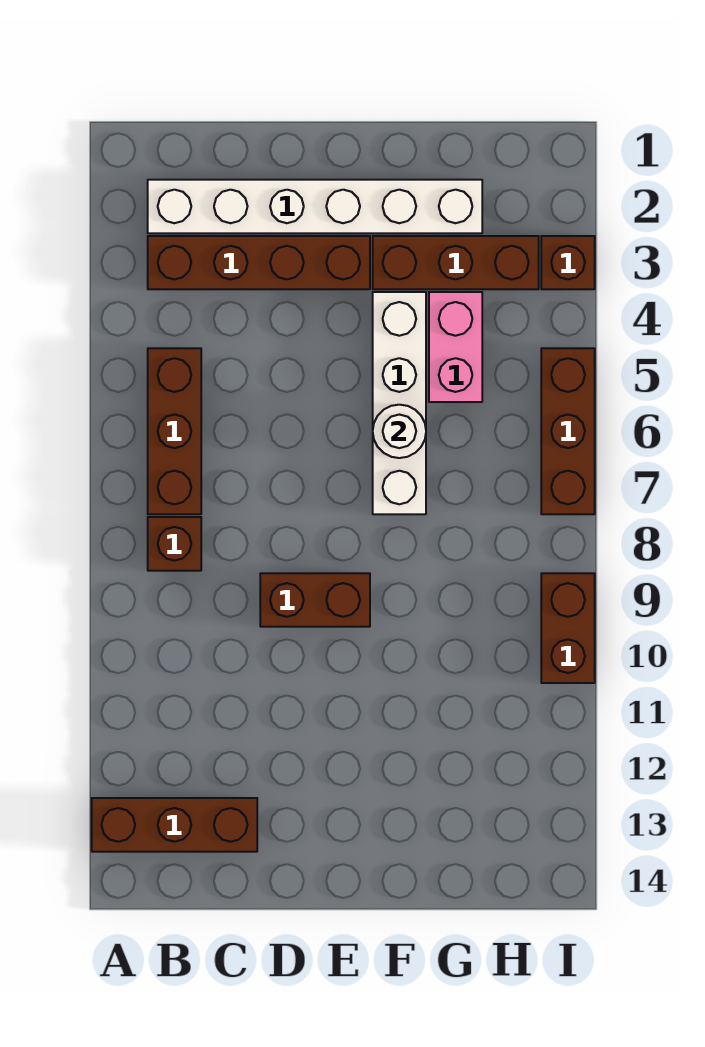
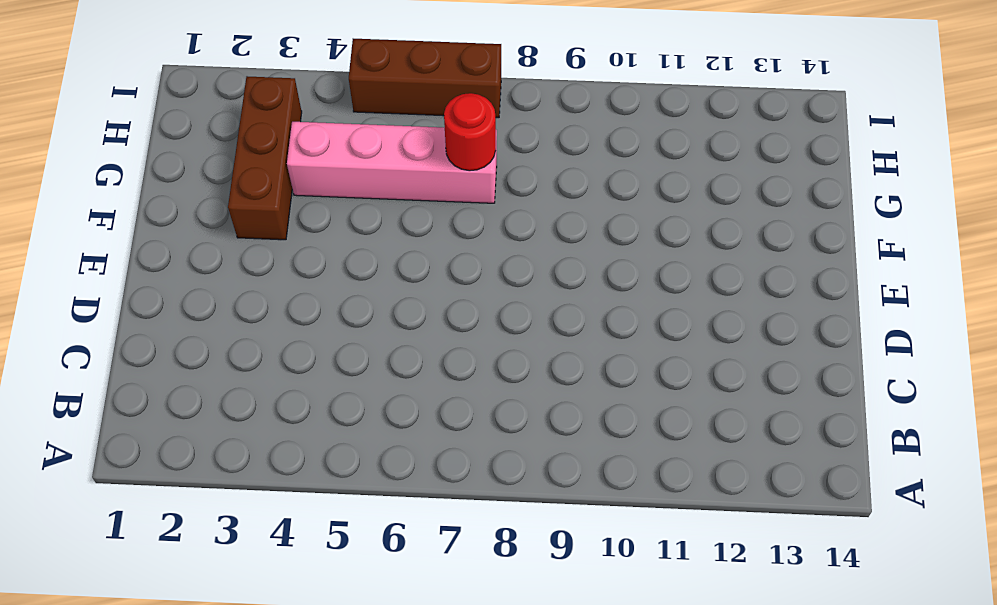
pink brick G4:G7 level 1 -> pink brick G4:G5 level 1
red round brick G7 level 2 -> none
none -> brown brick A13:C13 level 1
none -> white brick B2:G2 level 1
none -> brown brick B3:E3 level 1

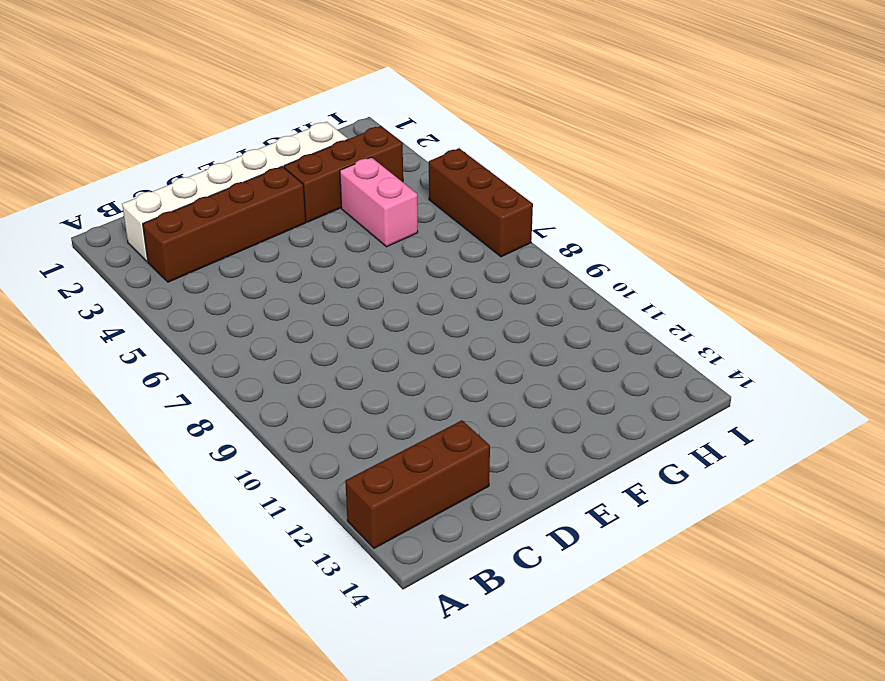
none -> brown brick B5:B7 level 1
none -> brown brick B8 level 1
none -> brown brick D9:E9 level 1

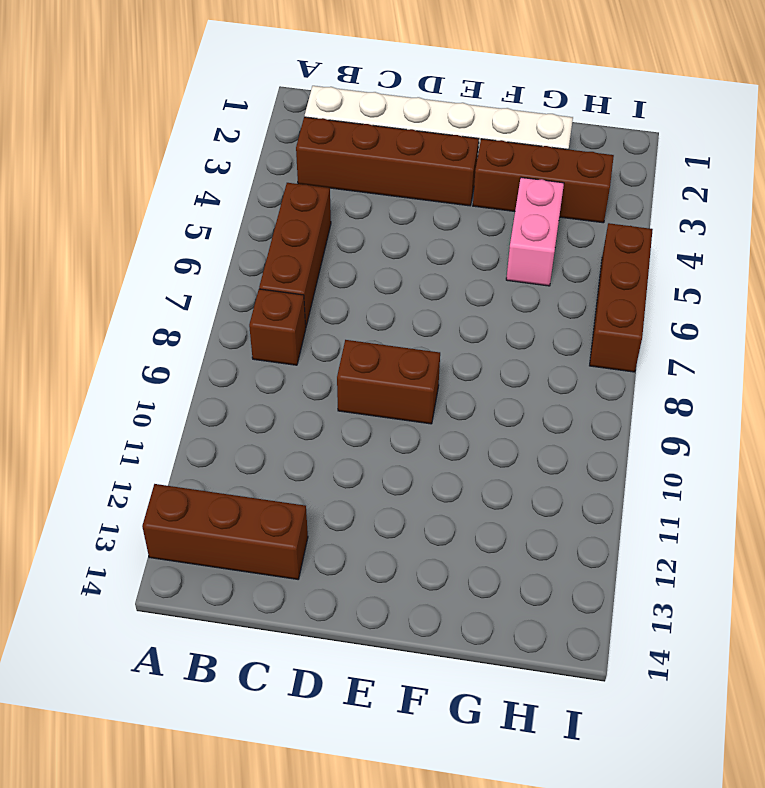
none -> white brick F4:F7 level 1
none -> brown brick I3 level 1
none -> brown brick I9:I10 level 1

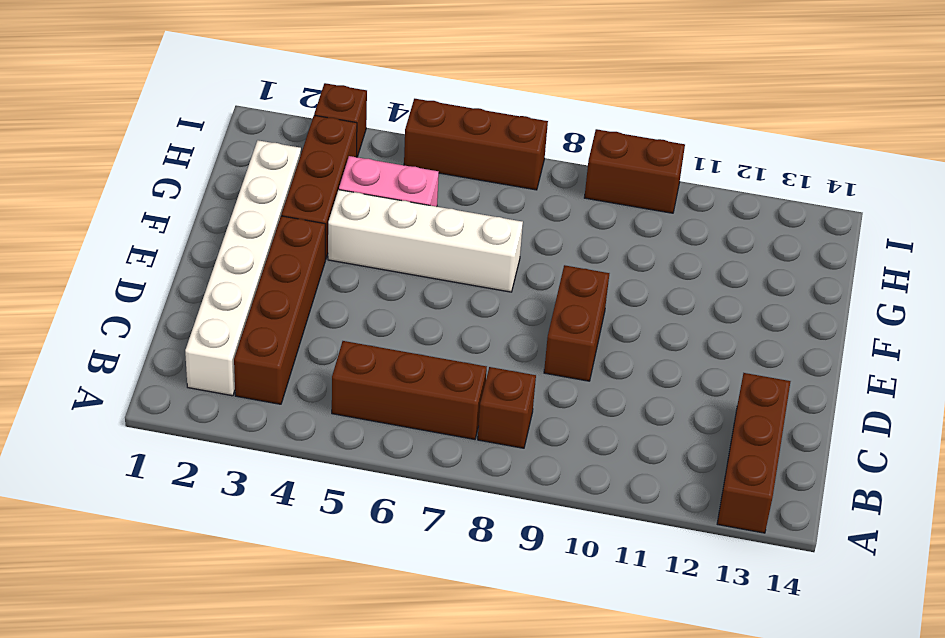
none -> white round brick F6 level 2

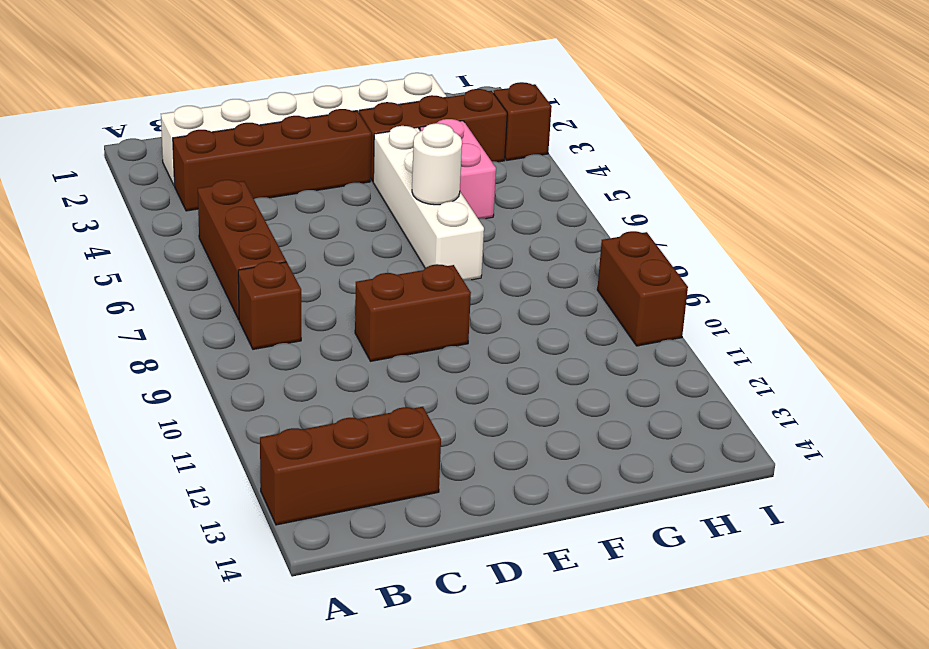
none -> brown brick I5:I7 level 1

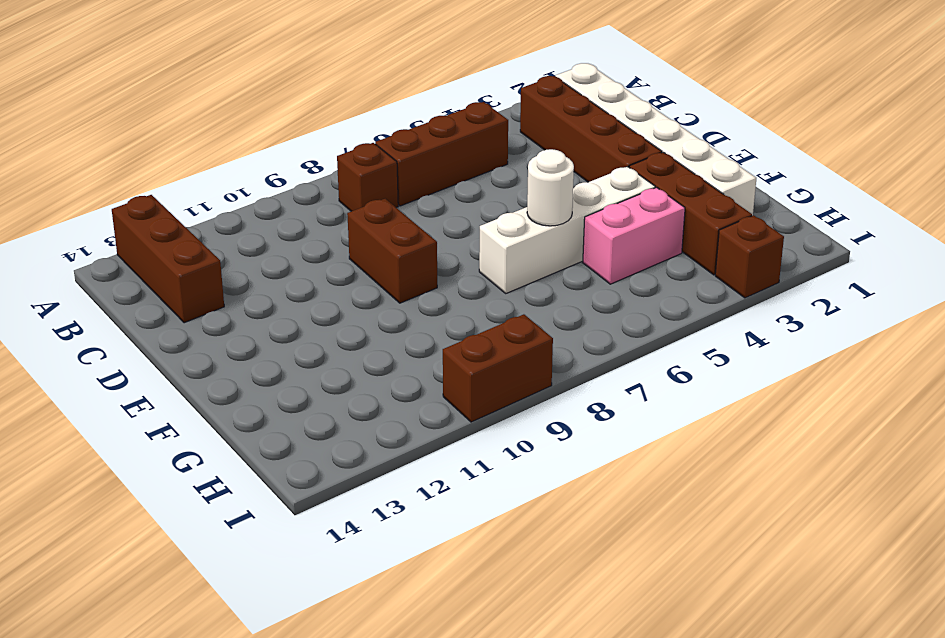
none -> brown brick I5:I7 level 1

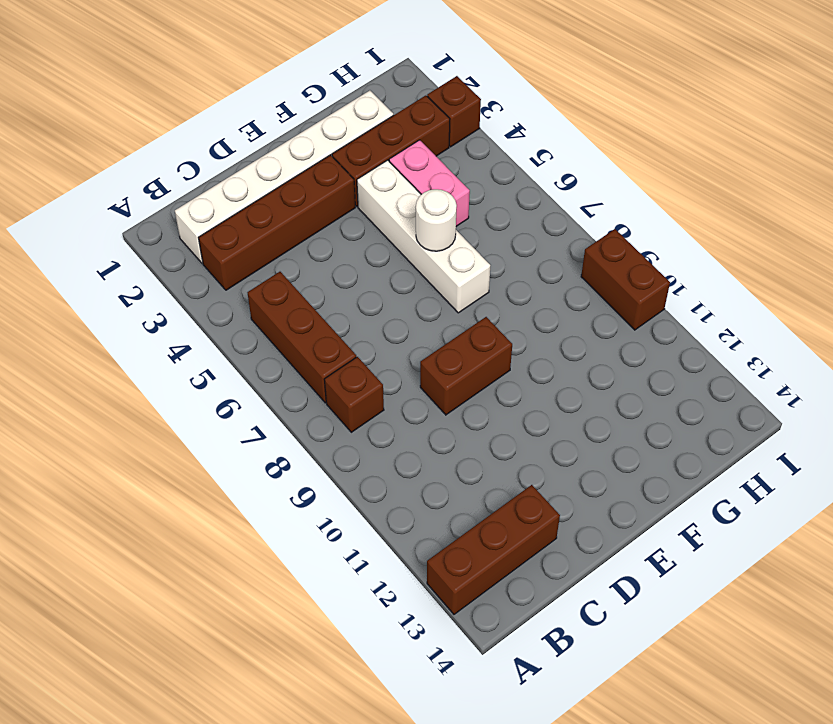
none -> brown brick I5:I7 level 1

